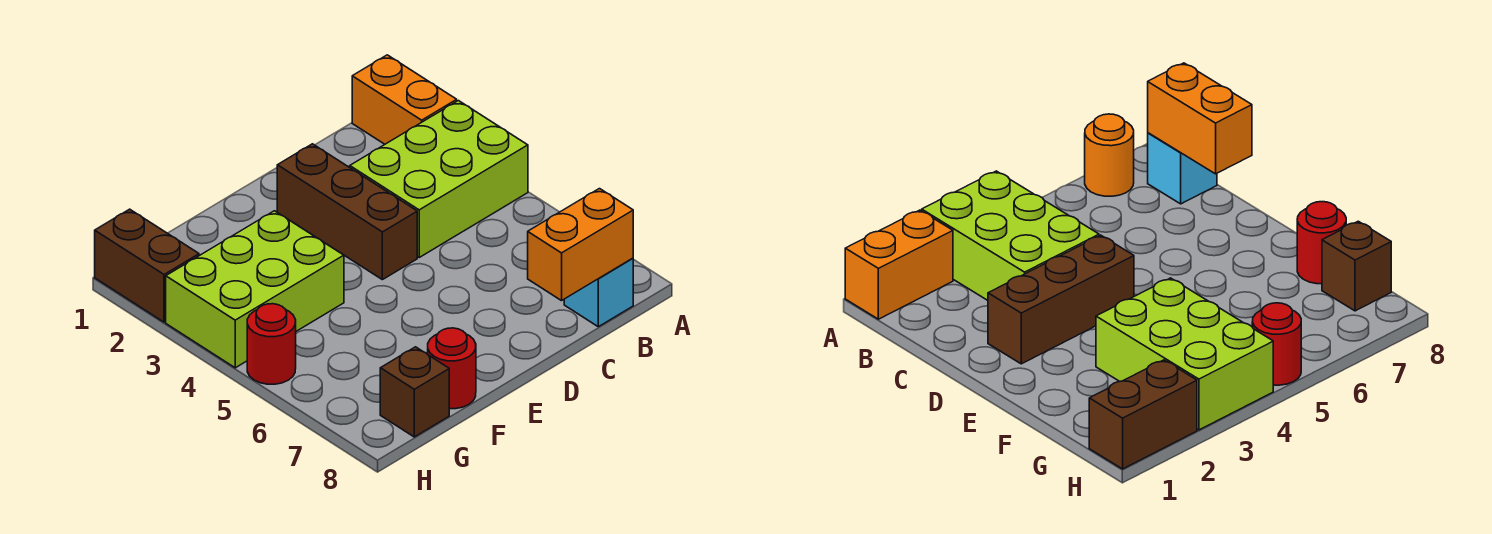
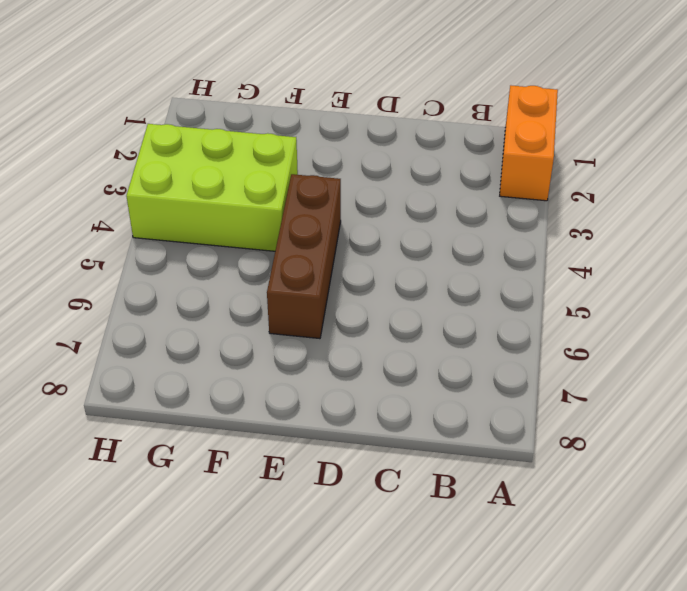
brown brick E4:E6 level 1 -> brown brick D2:D4 level 1
none -> lime brick A3:C4 level 1
none -> orange round brick A7 level 1

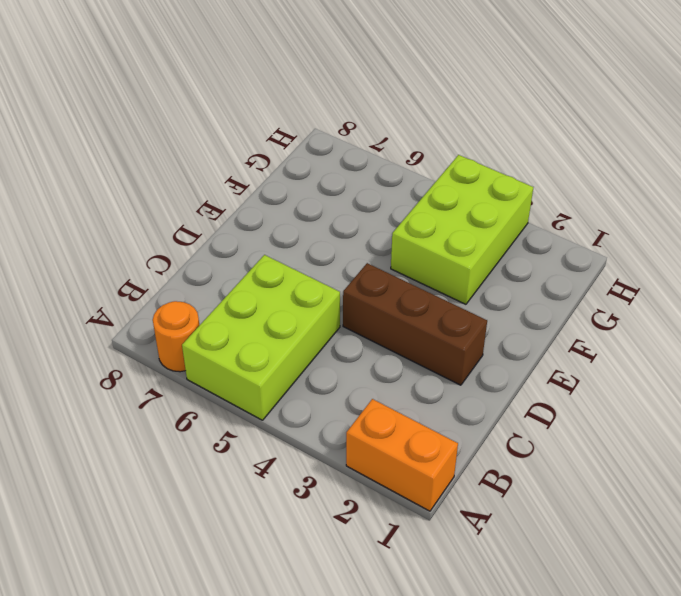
lime brick A5:C6 level 1 -> lime brick A3:C4 level 1
none -> cyan brick B8 level 1
none -> red round brick F8 level 1

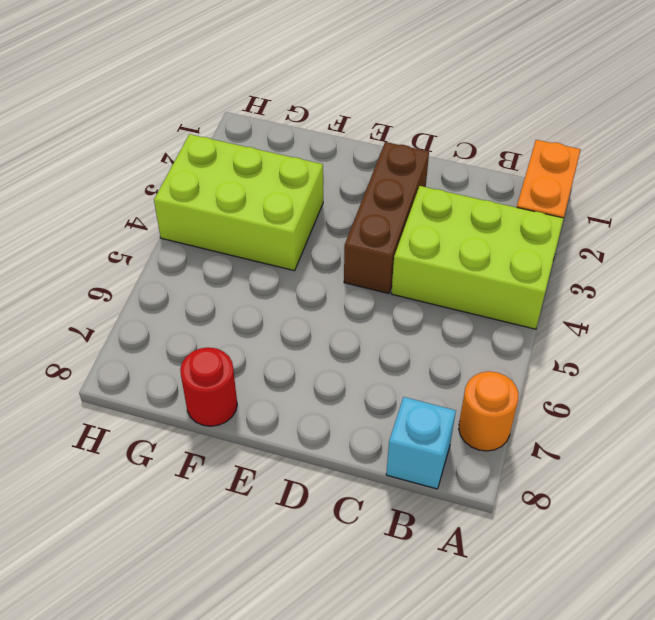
none -> brown brick G8 level 1
none -> brown brick H1:H2 level 1

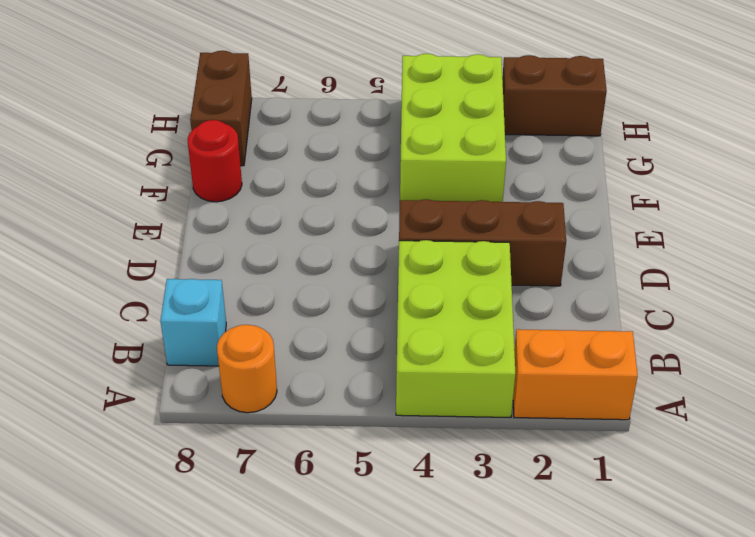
brown brick G8:H8 level 1 -> brown brick G8 level 1
none -> red round brick H5 level 1
none -> orange brick B8:C8 level 2

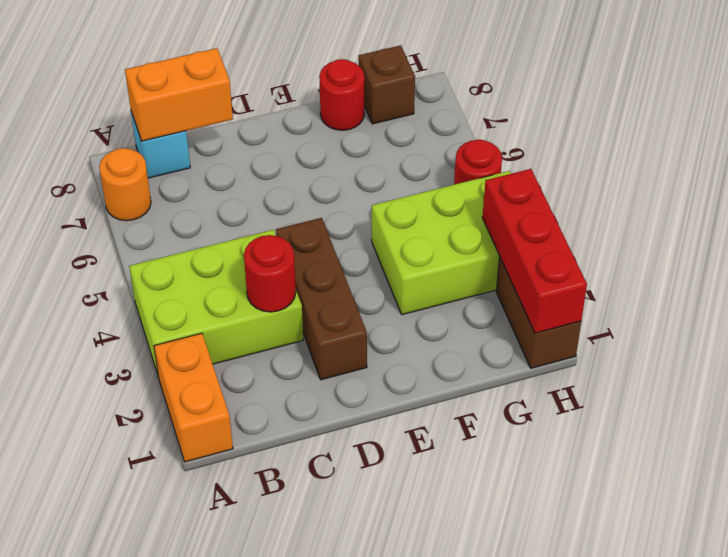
red round brick C3 level 2 -> none
red brick H1:H3 level 2 -> none

